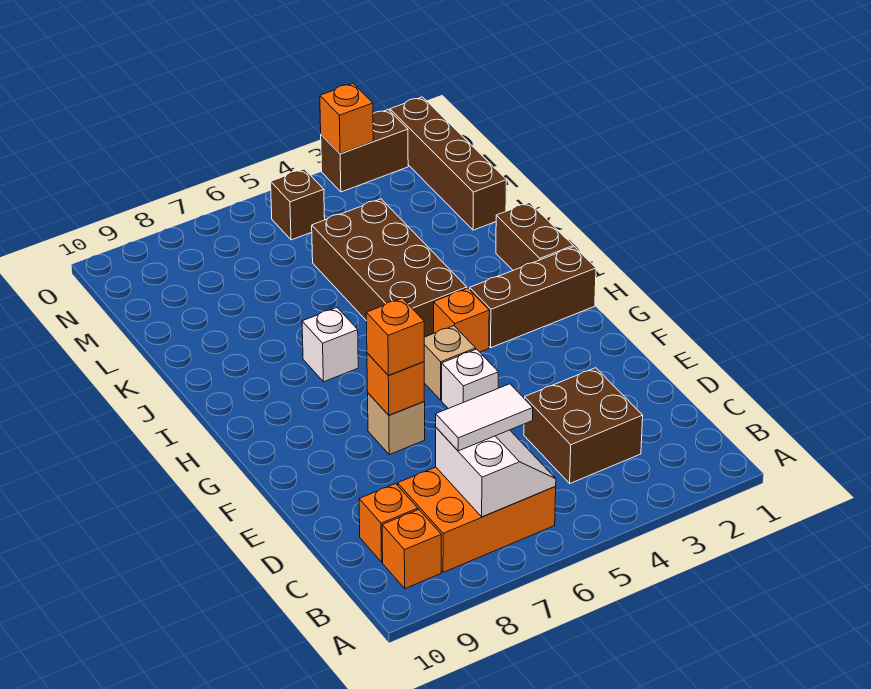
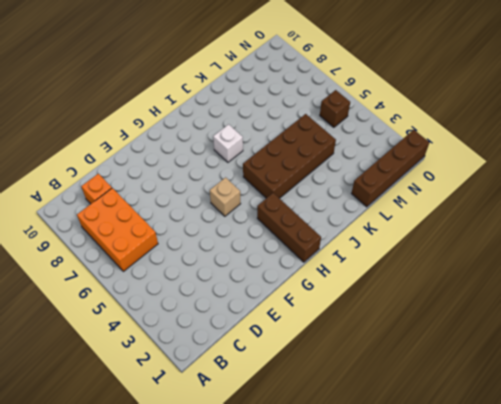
none -> orange brick B9 level 1
none -> brown brick C3:D4 level 1
none -> white brick F5 level 1

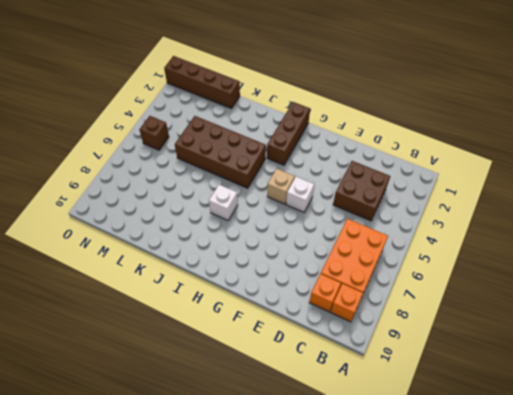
none -> tan brick F7 level 1
none -> orange brick H4 level 1
none -> brown brick I1:J1 level 1

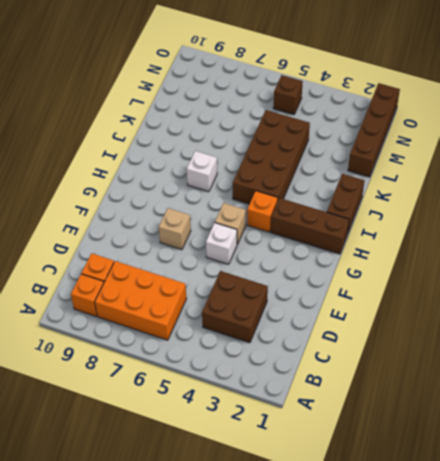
none -> brown brick O2:O3 level 1
none -> white slope B6:C7 level 2 top 7
none -> orange brick F7 level 2

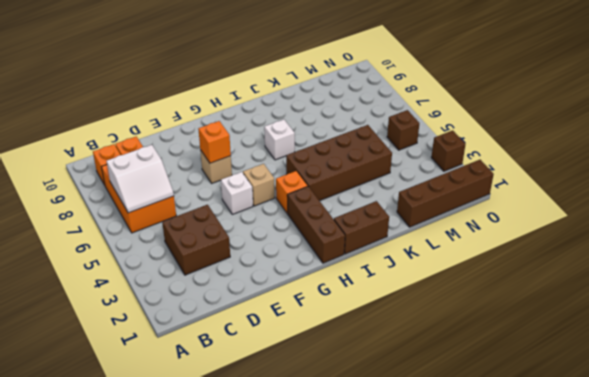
brown brick O3 level 1 -> brown brick O2:O3 level 1
none -> orange brick O3 level 2
none -> white tile C6:C7 level 3
none -> orange brick F7 level 3

